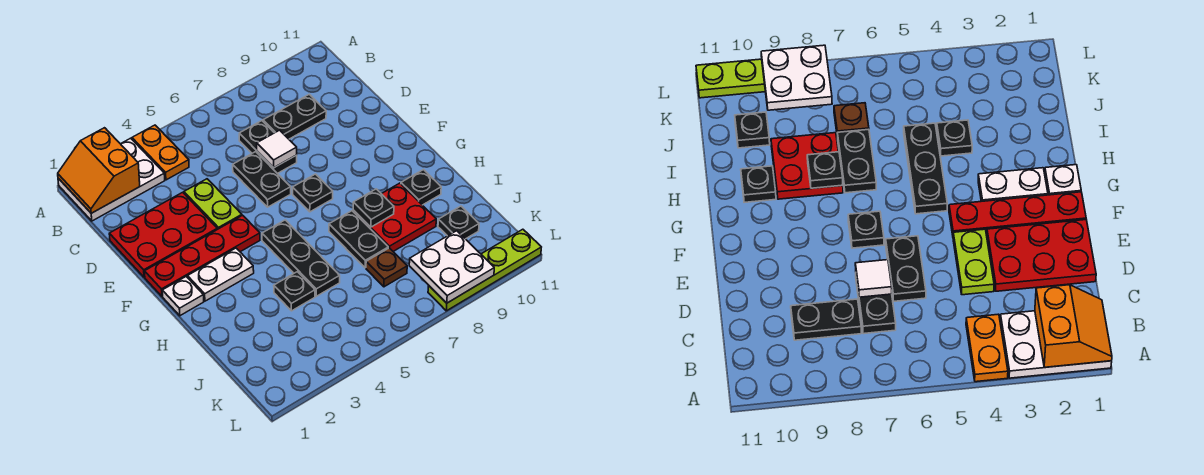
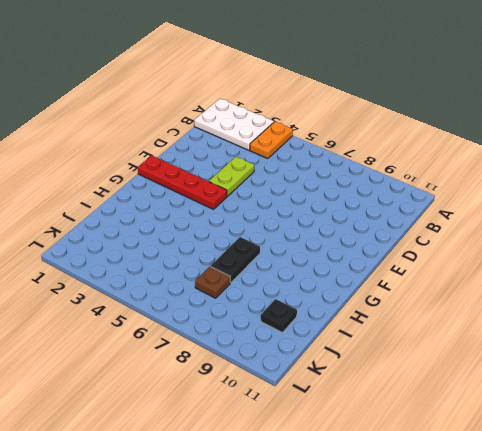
none -> black plate C7:D7 level 1
none -> black plate C8:C9 level 1
none -> red plate D1:E3 level 1

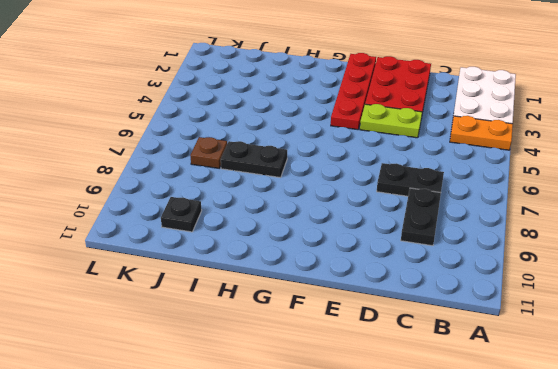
none -> black plate D6:E6 level 1
none -> black plate F7 level 1
none -> white plate G1 level 1

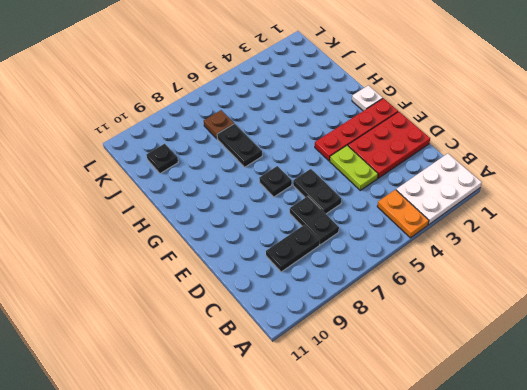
none -> white plate G2:G3 level 1
none -> black plate G5:I5 level 1
none -> red plate H8:I9 level 1

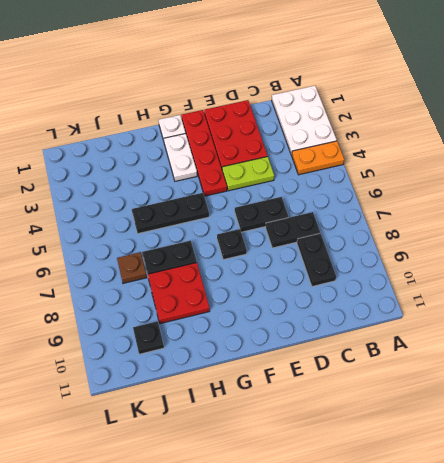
none -> black plate H10 level 1
none -> black plate I4 level 1
none -> lime plate L8:L11 level 1

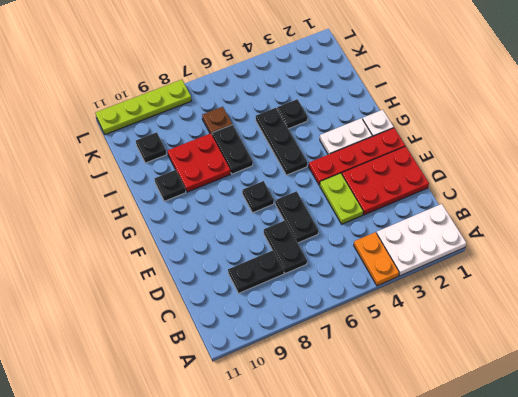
none -> orange slope A1:B2 level 2 top 2
none -> white tile D7 level 2
none -> black plate H8 level 2

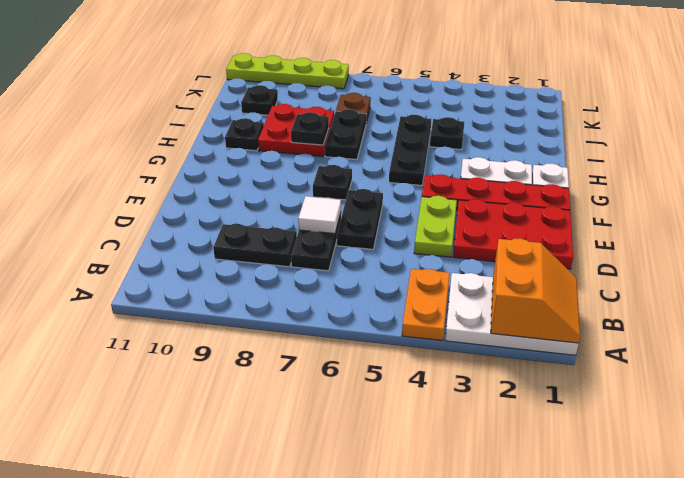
none -> white plate K8:L9 level 2

